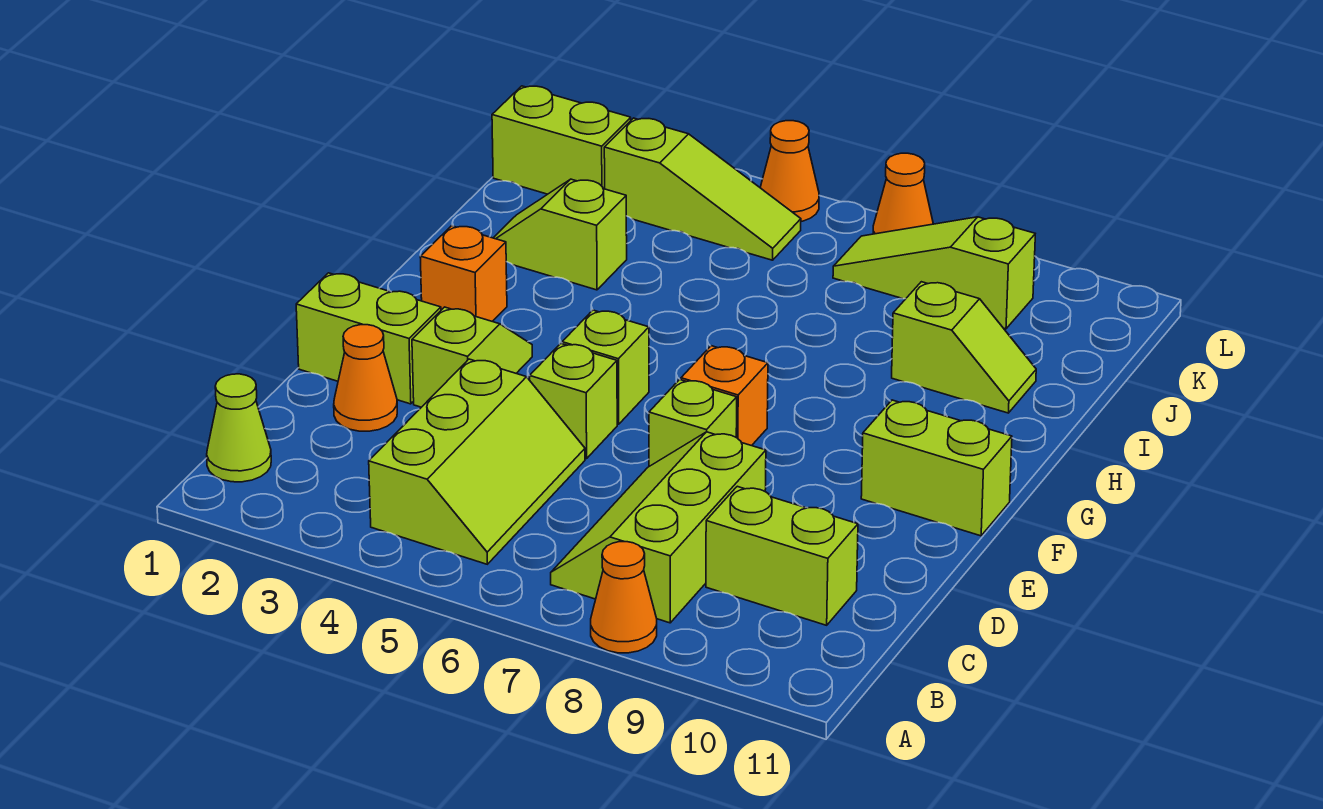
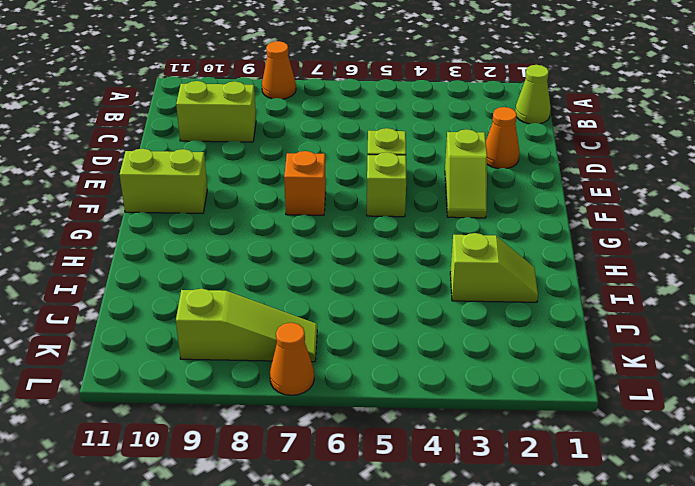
none -> lime slope B4:D5 level 1 top 4
none -> lime slope B7:D8 level 1 top 8
none -> lime brick E1:E2 level 1

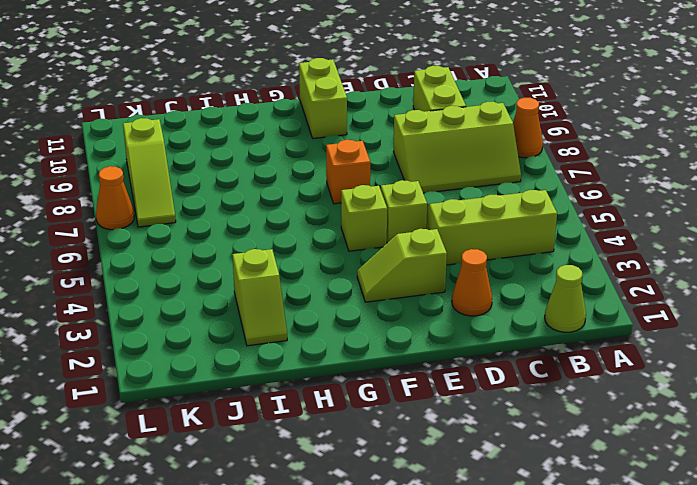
none -> lime brick E1:E2 level 1
none -> lime brick E7 level 1
none -> orange brick G2 level 1

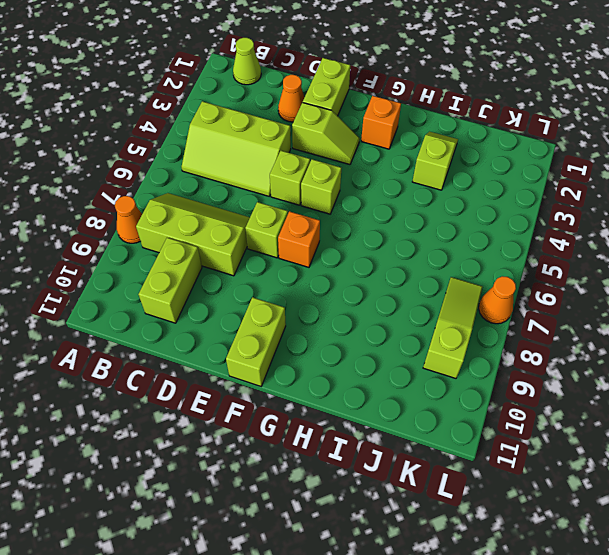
none -> lime slope I9:I10 level 1 top 9
none -> lime brick K1:K2 level 1
none -> lime slope K3:K5 level 1 top 3

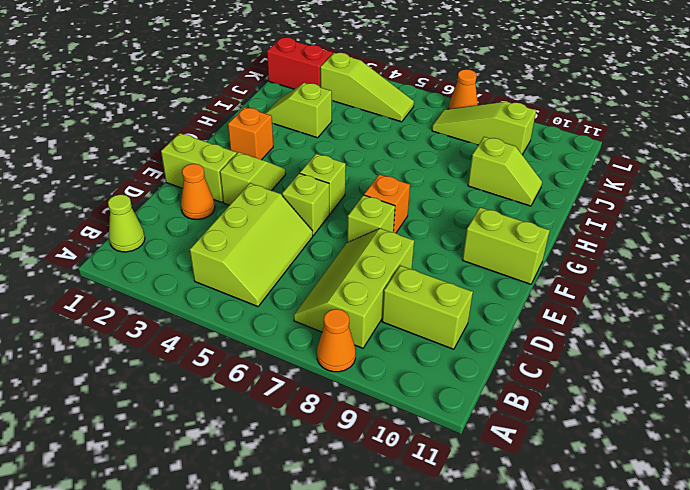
red brick K1:K2 level 1 -> lime brick K1:K2 level 1
none -> orange cone L5 level 1

